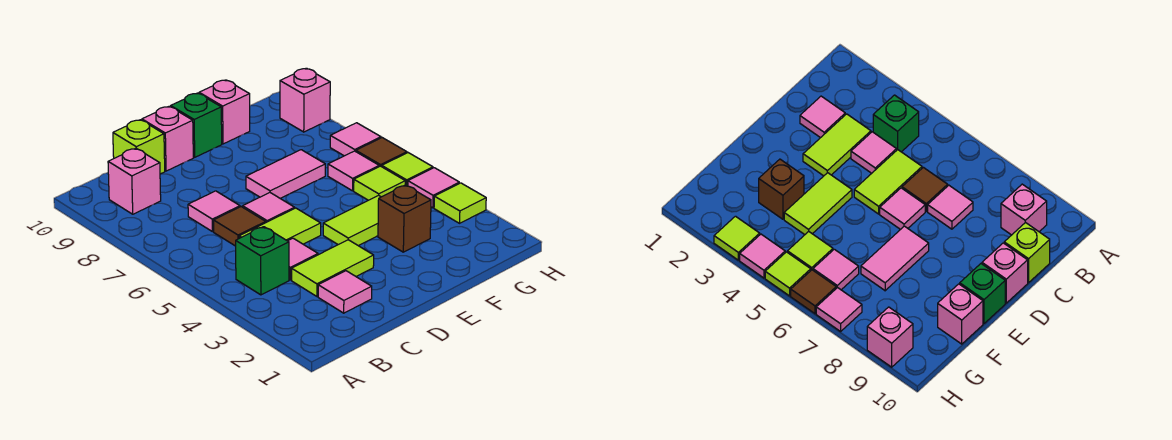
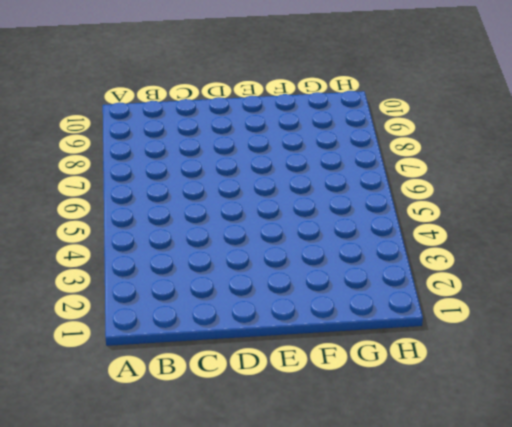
none -> green brick B4 level 1
none -> pink brick B9 level 1
none -> pink tile C2 level 1

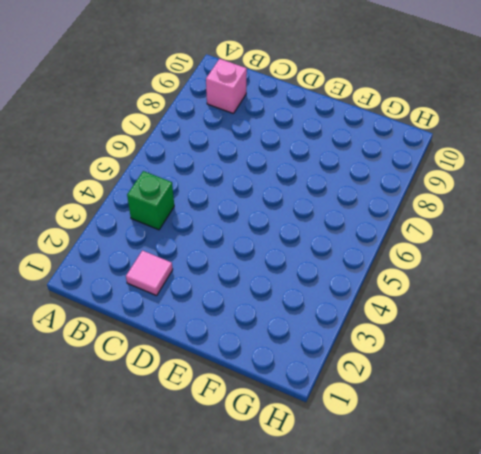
none -> lime tile C3:D3 level 1
none -> pink tile C4 level 1
none -> lime tile C5:D5 level 1

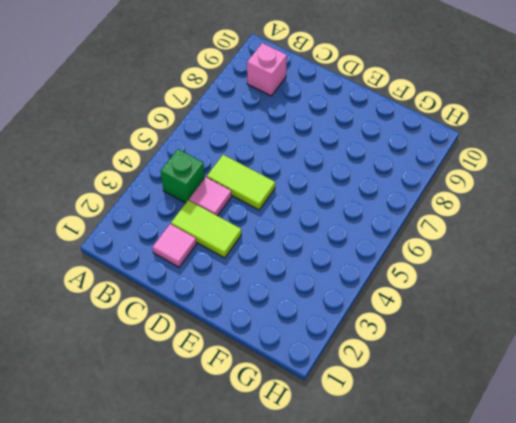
none -> brown tile C6 level 1
none -> pink tile C7 level 1
none -> lime brick C10 level 1

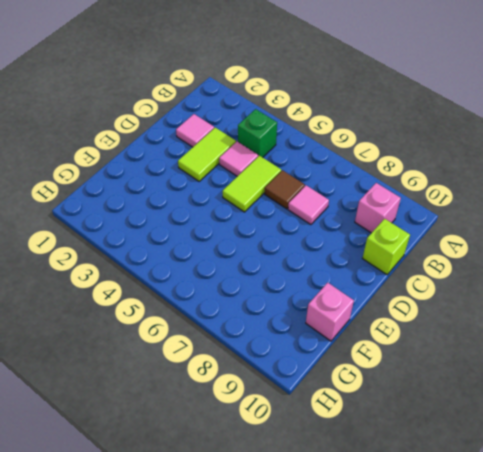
none -> pink tile D6 level 1
none -> pink brick D10 level 1
none -> lime tile E4:F4 level 1

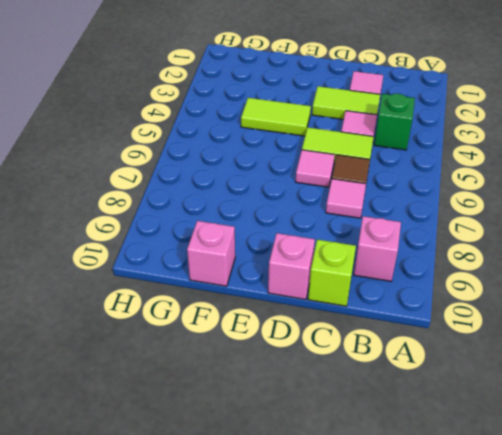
none -> pink tile E7:F7 level 1
none -> green brick E10 level 1
none -> brown brick F3 level 1

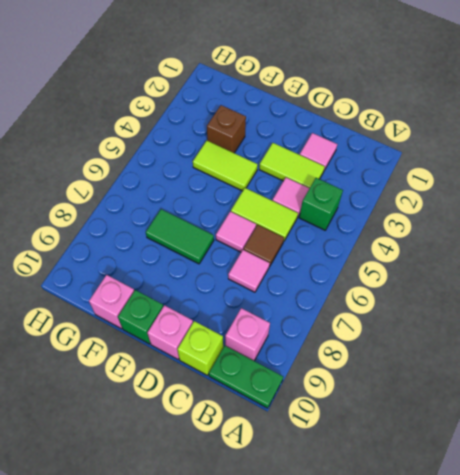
green plate A10:B10 level 1 -> none
green tile E7:F7 level 1 -> pink tile E7:F7 level 1
none -> lime tile G5 level 1
none -> pink tile G6 level 1
none -> lime tile H3 level 1

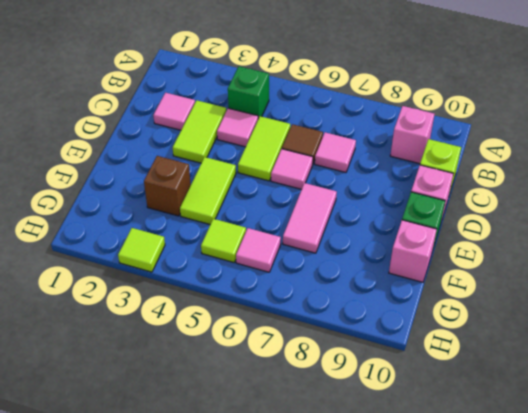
none -> pink tile H4 level 1
none -> lime tile H5 level 1
none -> brown tile H6 level 1

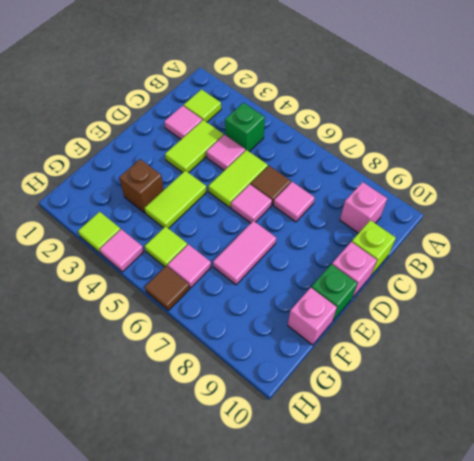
lime tile B2 level 1 -> lime tile H5 level 1
none -> pink tile H7 level 1
none -> pink brick H9 level 1

